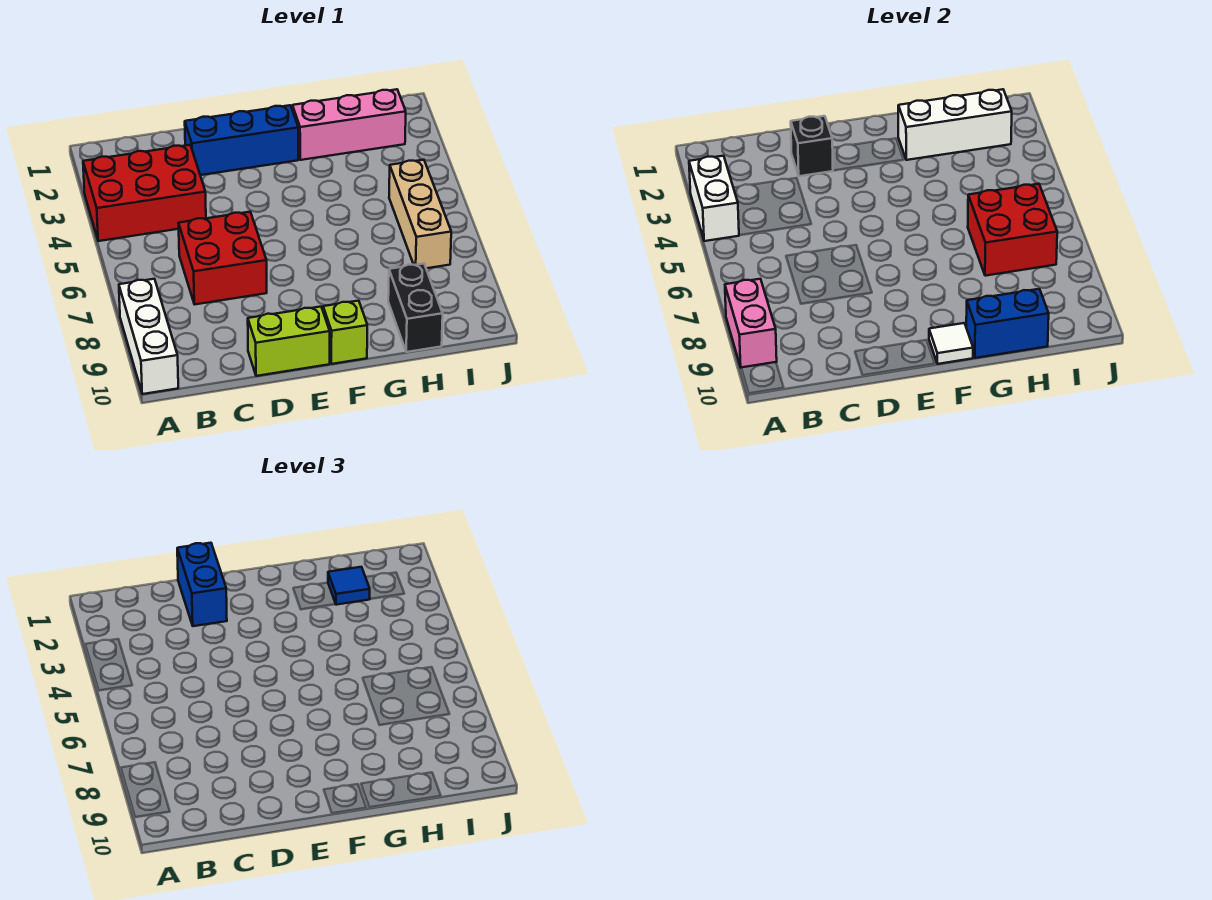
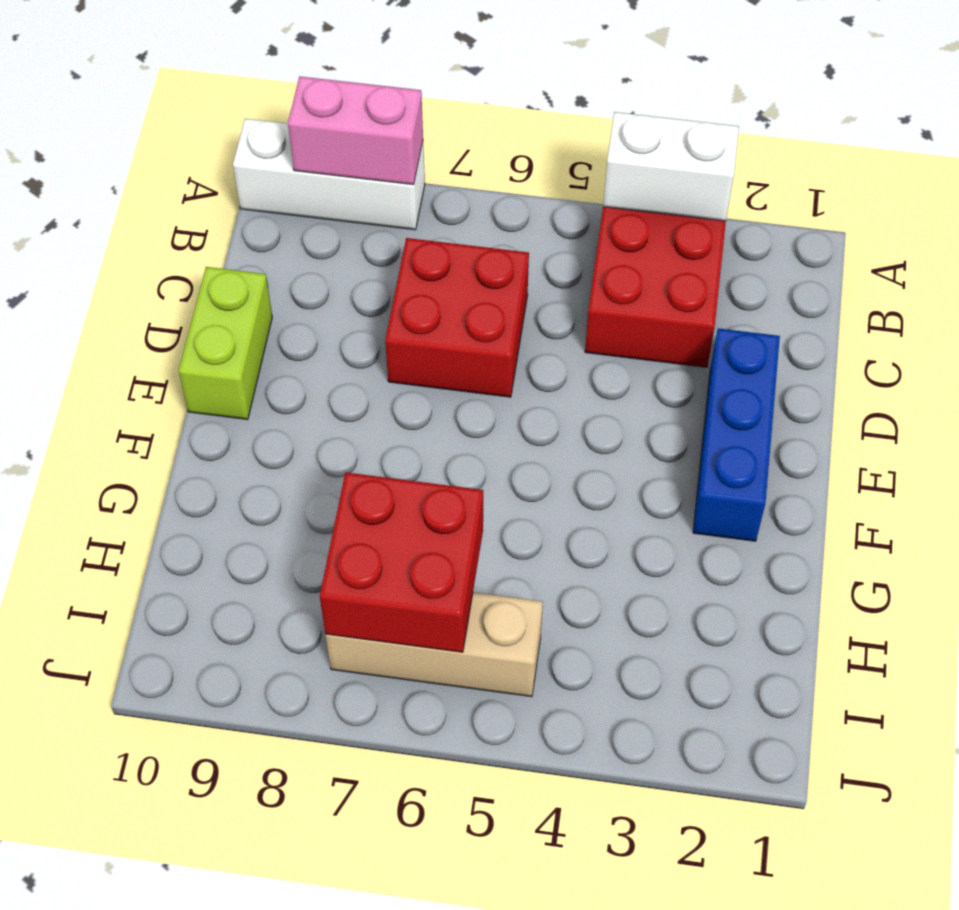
none -> lime brick F10 level 1
none -> pink brick G2:I2 level 1
none -> black brick H9:H10 level 1

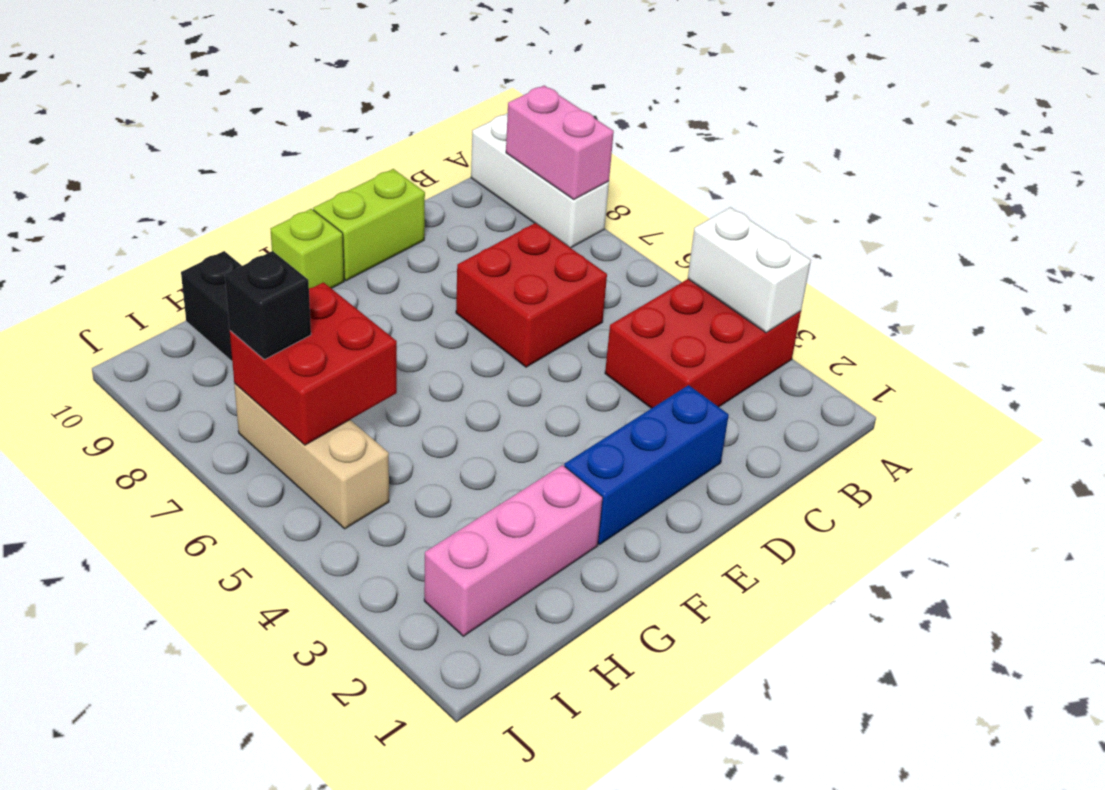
black brick I7 level 3 -> black brick D2 level 2
none -> white tile F10 level 2
none -> white brick G2:I2 level 2
none -> blue brick G10:H10 level 2

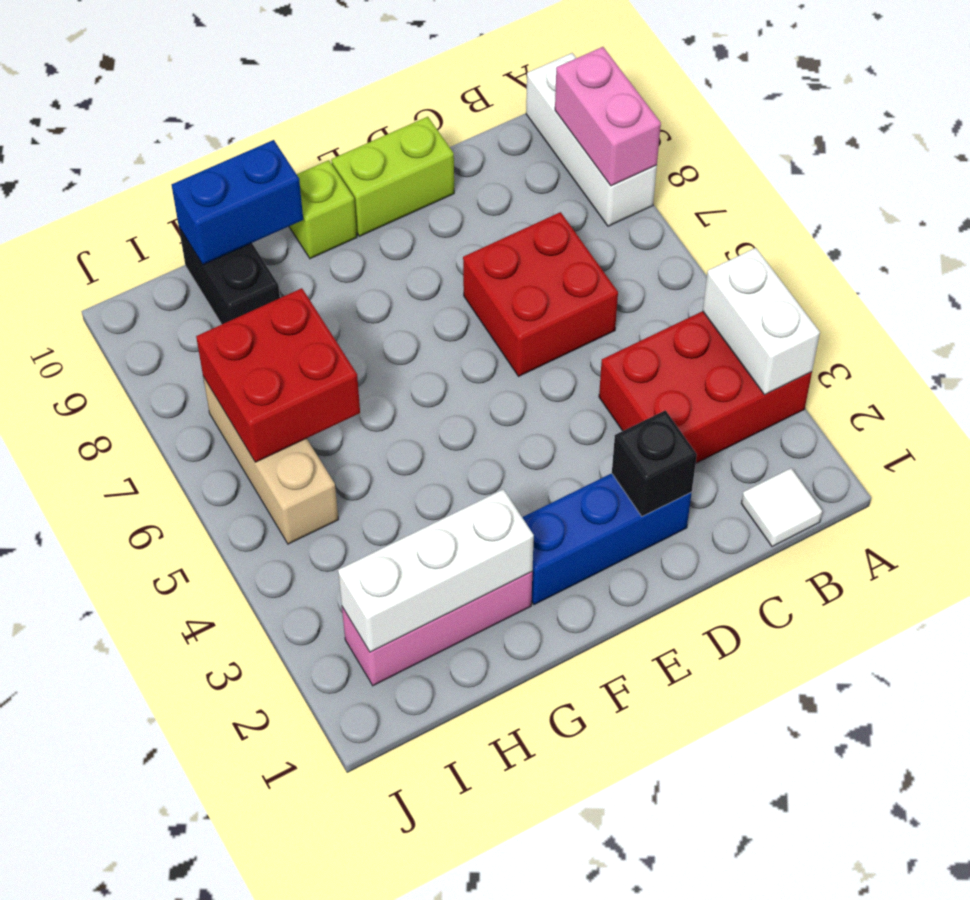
white tile B1 level 1 -> white tile F10 level 2
none -> blue brick D1:D2 level 3
none -> blue tile H2 level 3

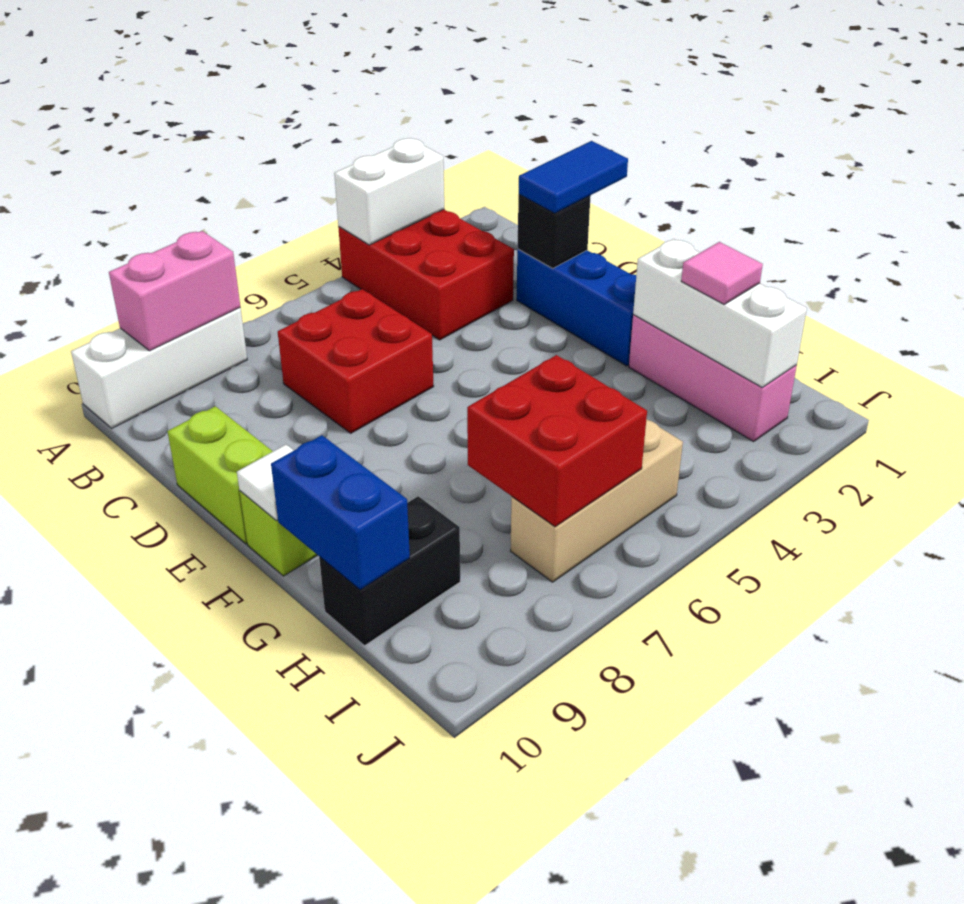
blue tile D1:D2 level 3 -> blue brick D1:D2 level 3
pink tile H2 level 3 -> blue tile H2 level 3

